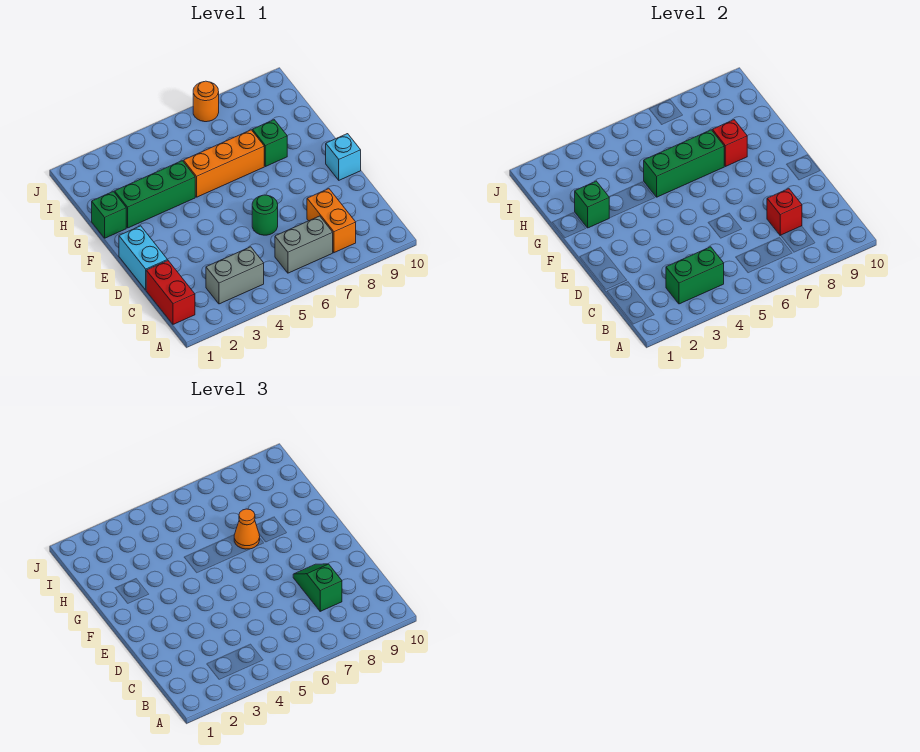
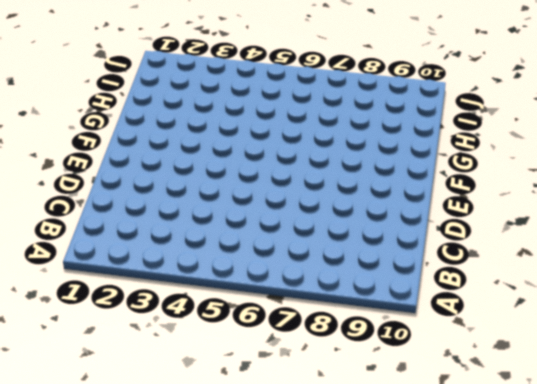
none -> red brick B1:C1 level 1
none -> grey brick B3:B4 level 1
none -> grey brick B6:B7 level 1

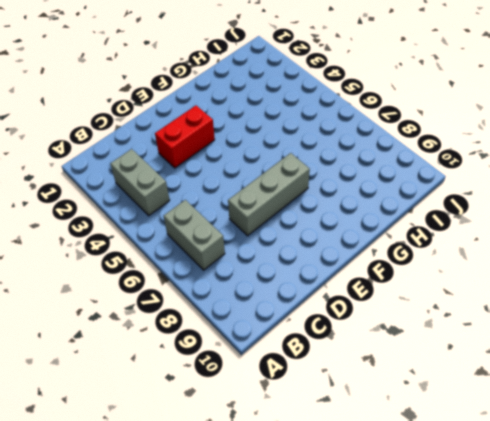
red brick D3:E3 level 1 -> red brick B1:C1 level 1
grey brick D7:F7 level 1 -> none
none -> orange brick B8:C8 level 1
none -> cyan brick D1:E1 level 1
none -> green round brick D6 level 1

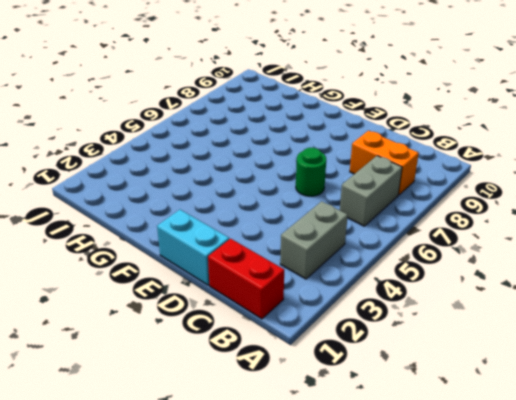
none -> cyan brick E10 level 1
none -> green brick G1 level 1
none -> green brick G2:G4 level 1

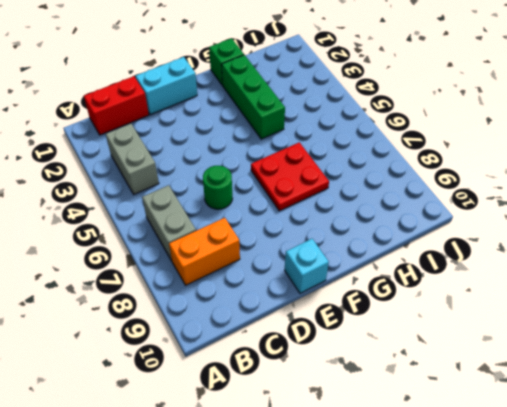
red plate F6:G7 level 1 -> orange brick G5:G7 level 1
none -> green brick G8 level 1
none -> orange round brick J7 level 1
none -> green brick B3:B4 level 2

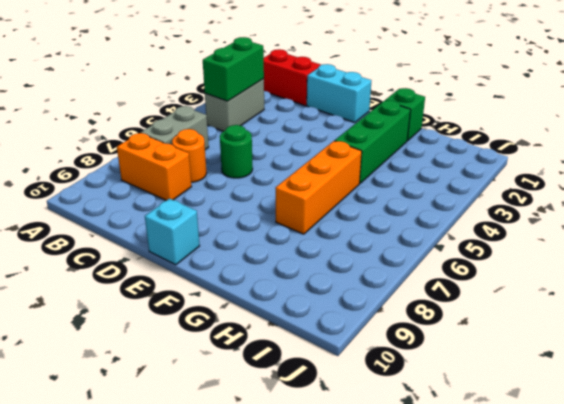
orange round brick C7 level 1 -> orange round brick J7 level 1
none -> green brick G8 level 1
none -> red brick C8 level 2
none -> green brick G2 level 2

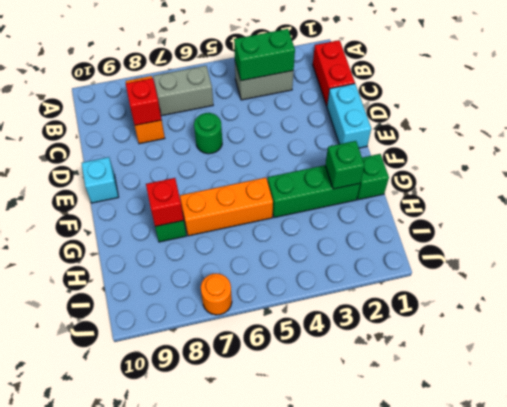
none -> green brick G5:G7 level 2
none -> green slope C8:D8 level 3 top C
none -> orange cone G7 level 3

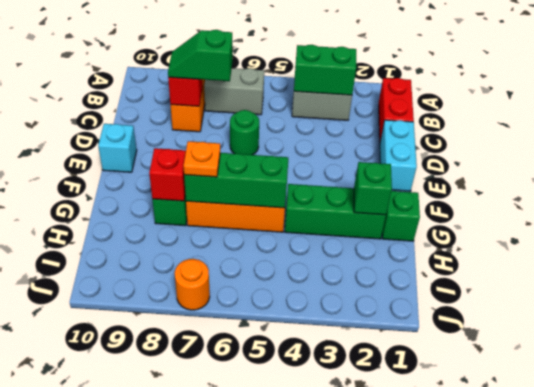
green slope C7:C8 level 3 top 7 -> green slope C8:D8 level 3 top C
orange plate G7 level 3 -> orange cone G7 level 3

